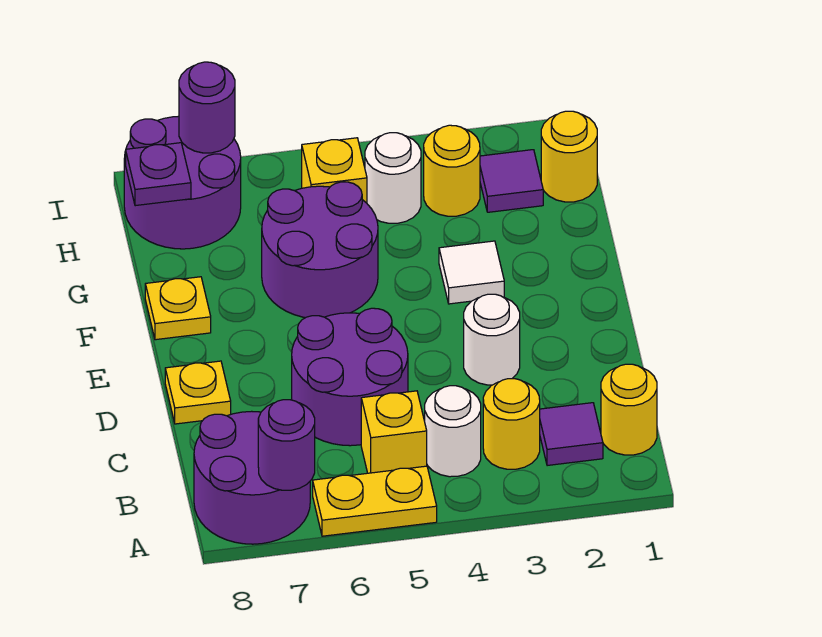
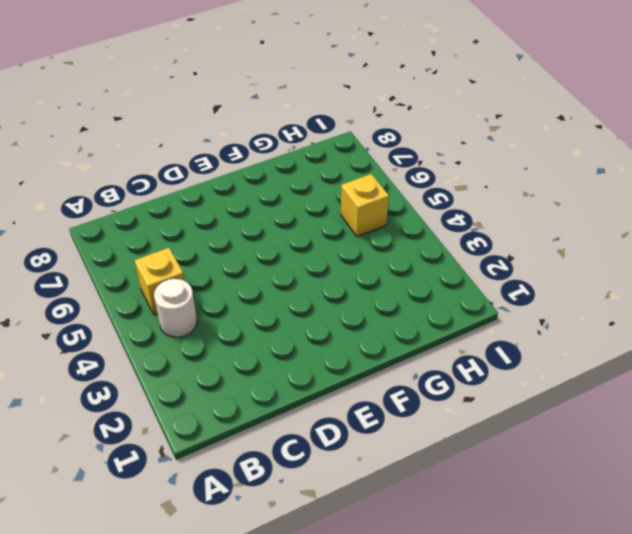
none -> yellow plate A5:A6 level 1
none -> purple round brick A7:B8 level 1
none -> yellow round brick B1 level 1

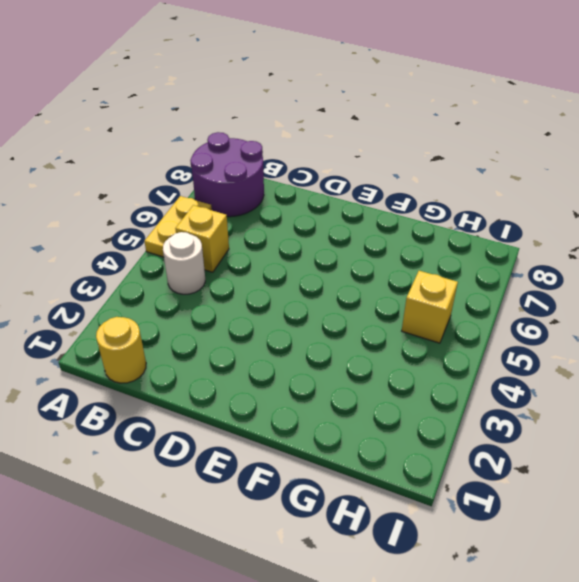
none -> purple tile B2 level 1
none -> yellow round brick B3 level 1
none -> purple round brick C5:D6 level 1

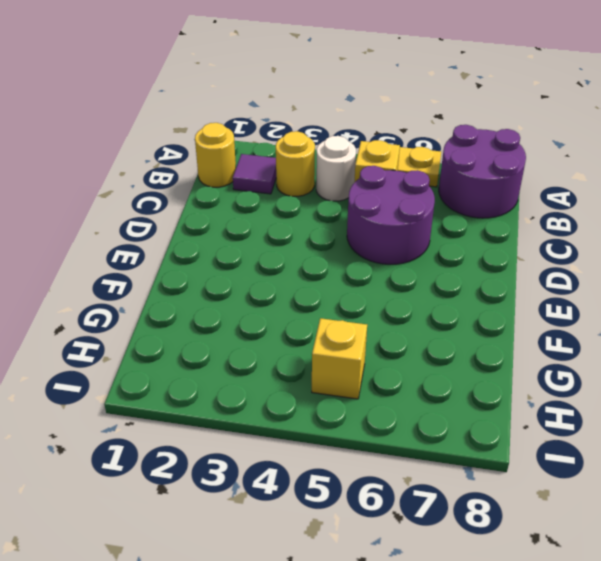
none -> white round brick D3 level 1
none -> yellow plate D8 level 1
none -> white tile F3 level 1

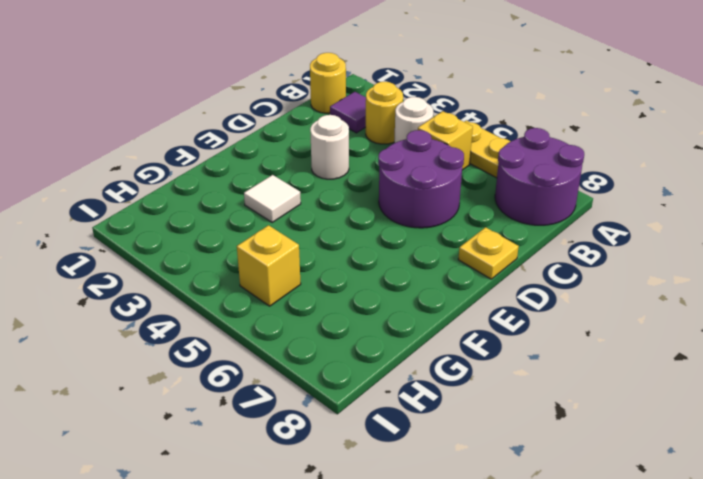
none -> purple round brick F5:G6 level 1
none -> yellow plate F8 level 1
none -> yellow round brick H1 level 1

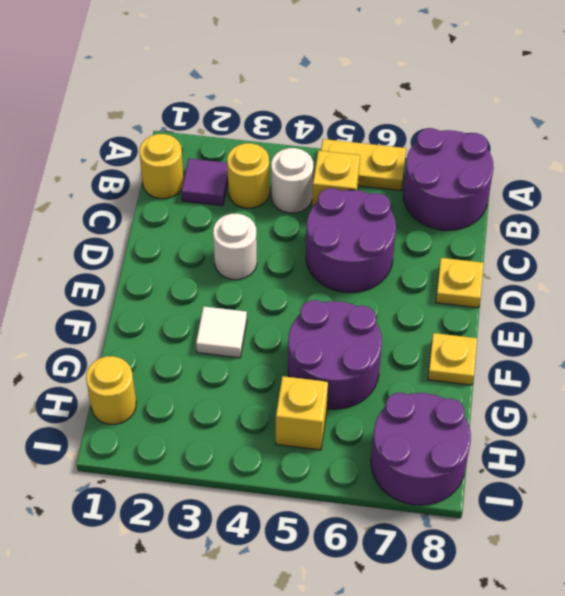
none -> purple tile H2 level 1
none -> yellow round brick H3 level 1
none -> white round brick H4 level 1

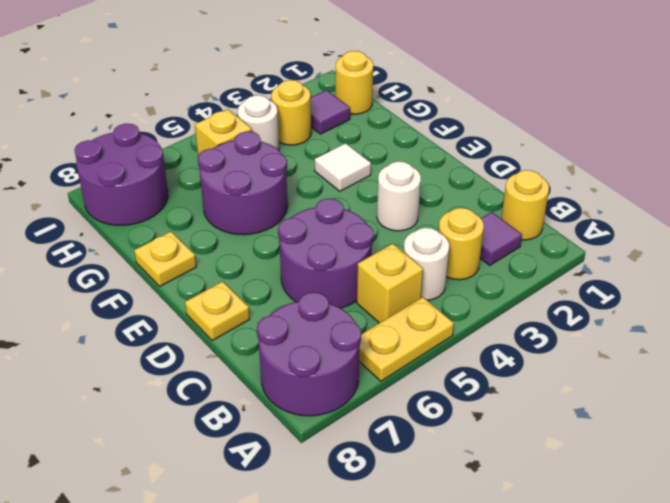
none -> purple round brick A7 level 2
none -> purple plate H8 level 2
none -> purple round brick I7 level 2

